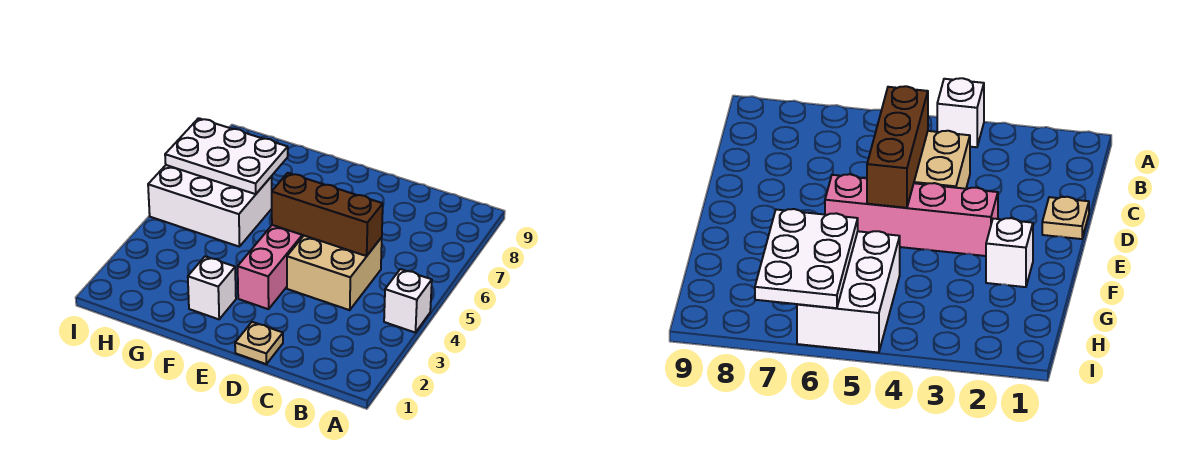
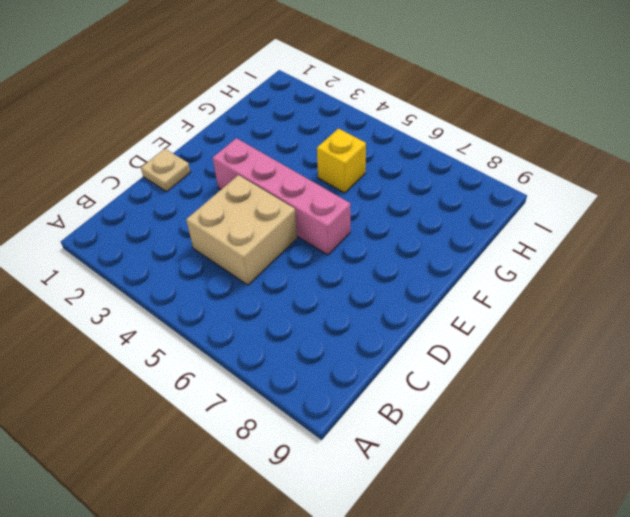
yellow brick G5 level 1 -> white brick G5:I6 level 1
none -> white brick A4 level 1
none -> white brick F2 level 1

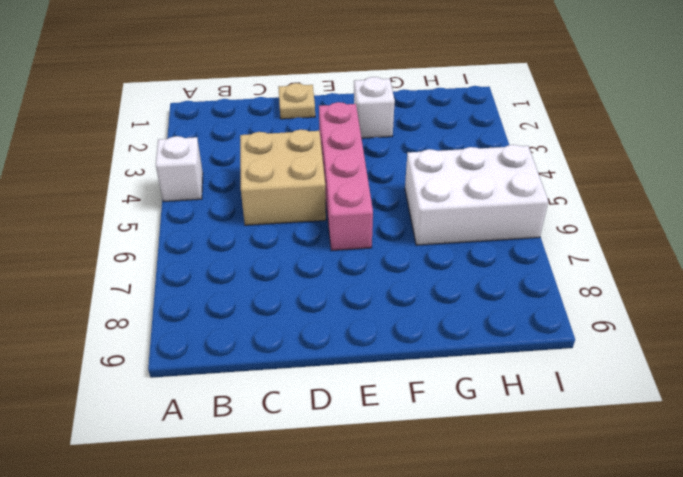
none -> brown brick C5:E5 level 2
none -> white plate G6:I7 level 2

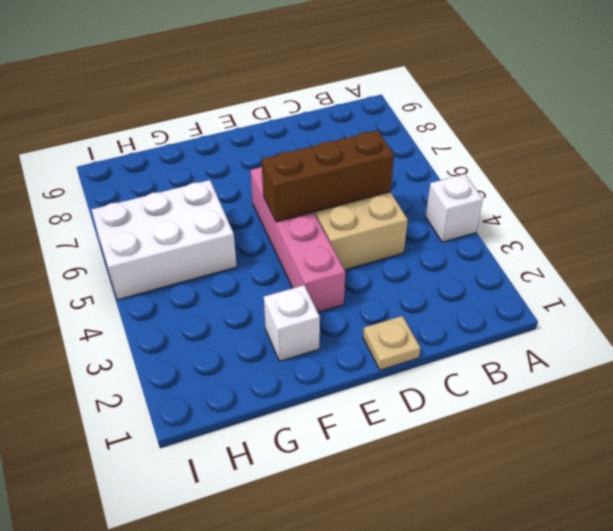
none -> white plate G6:I7 level 2

